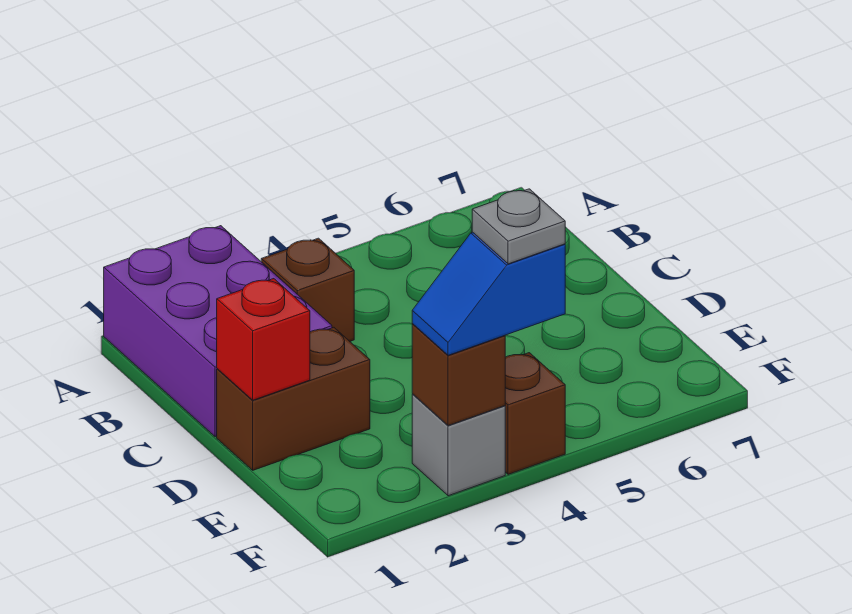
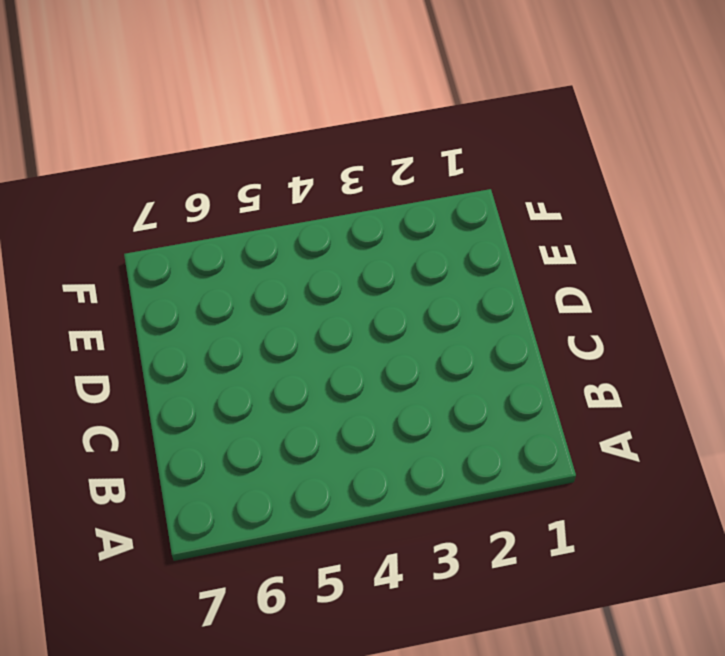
none -> purple brick A1:C2 level 1
none -> brown brick B3 level 1

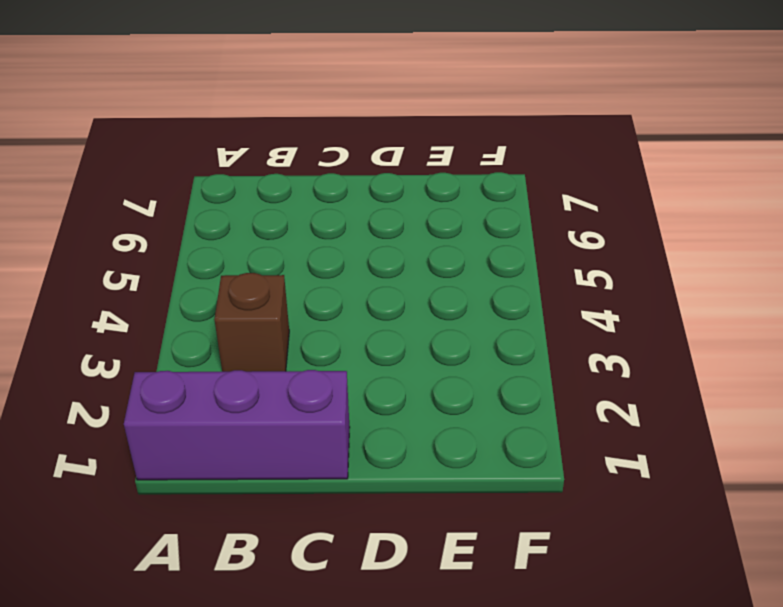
purple brick A1:C1 level 1 -> purple brick A1:C2 level 1
none -> brown brick D1:D2 level 1
none -> grey brick F3 level 1

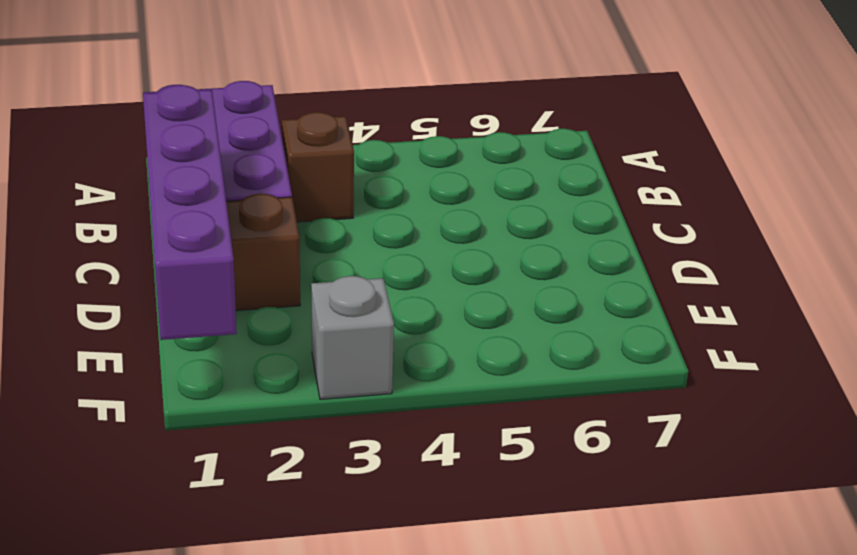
purple brick C1:F1 level 2 -> red brick D1 level 2
none -> brown brick F4 level 1
none -> brown brick F3 level 2

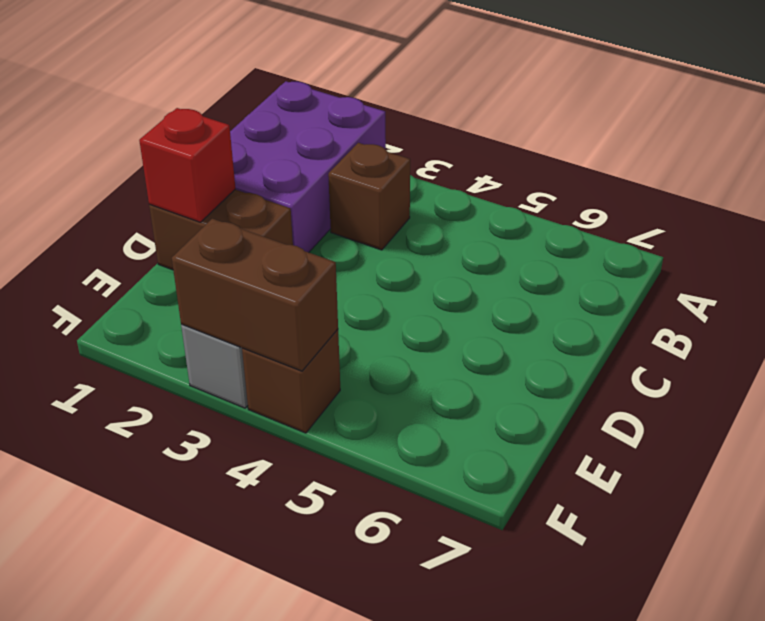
brown brick F3:F4 level 2 -> brown brick F3 level 2
none -> blue slope F3:F4 level 3 top 4
none -> grey plate F4 level 4

